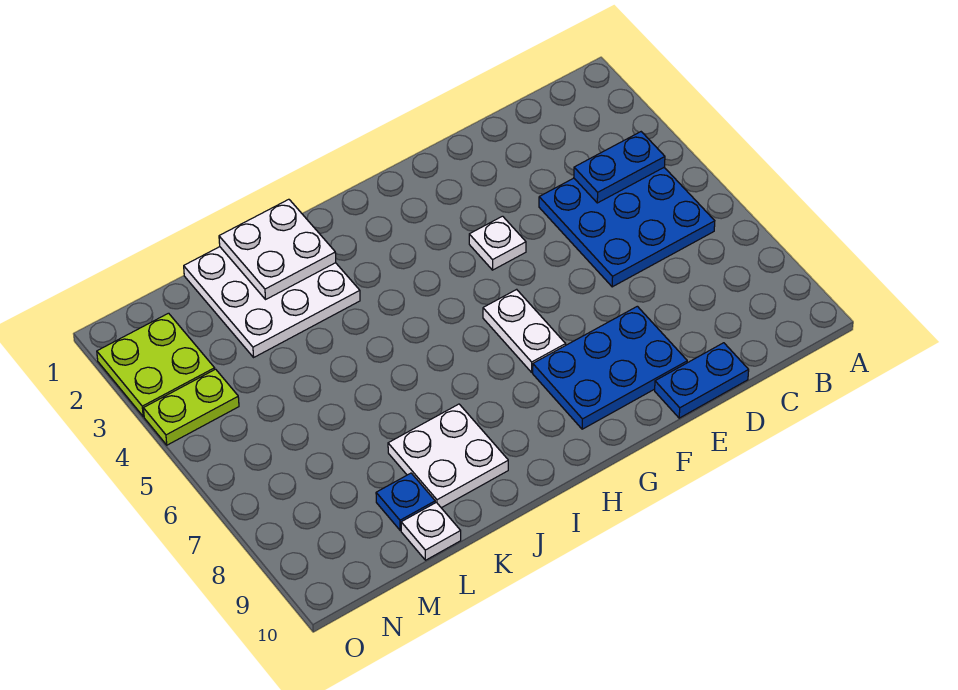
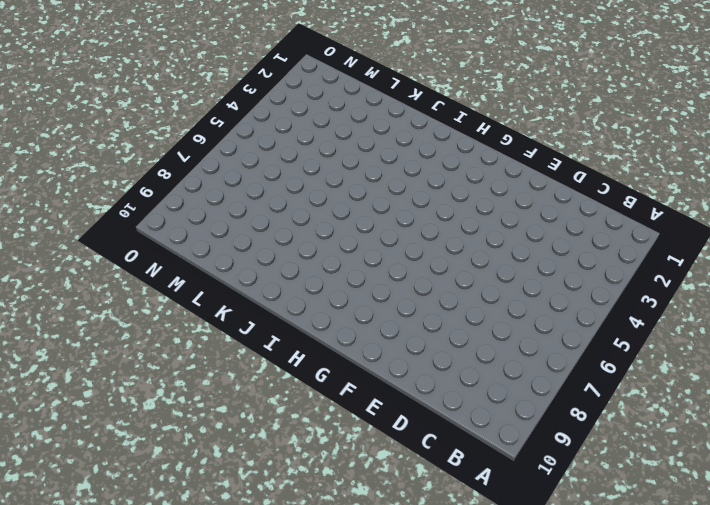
none -> blue plate B4:D6 level 1
none -> blue plate D10:E10 level 1
none -> blue plate E8:G9 level 1

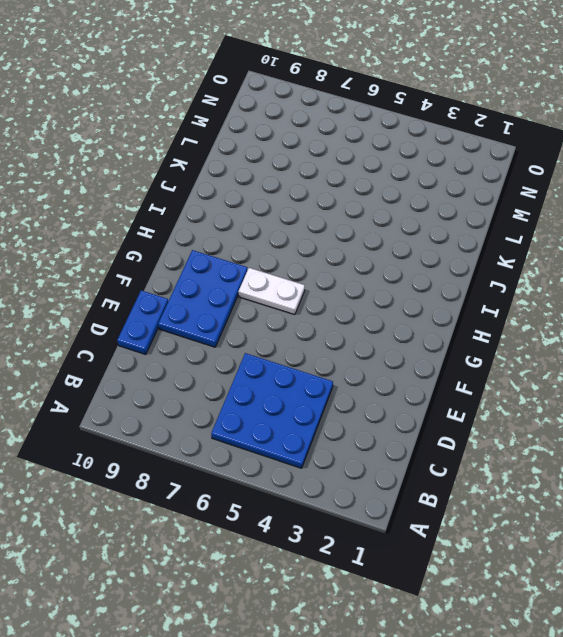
none -> white plate F4 level 1
none -> white plate J1:L3 level 1
none -> white plate J8:K9 level 1

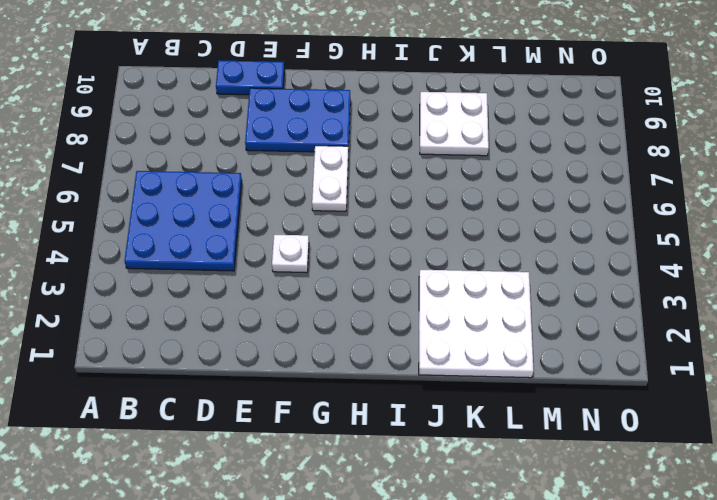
none -> blue plate L9 level 1
none -> white plate L10 level 1
none -> lime plate N2:O3 level 1

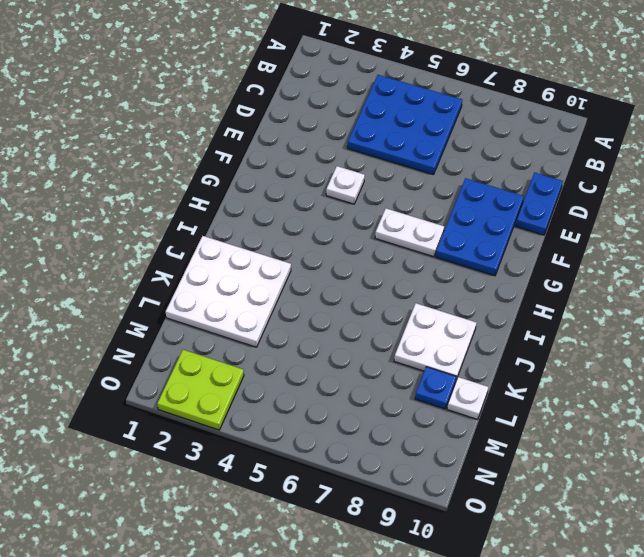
none -> lime plate N4:O4 level 1
none -> blue plate B4:C4 level 2
none -> white plate J1:K2 level 2

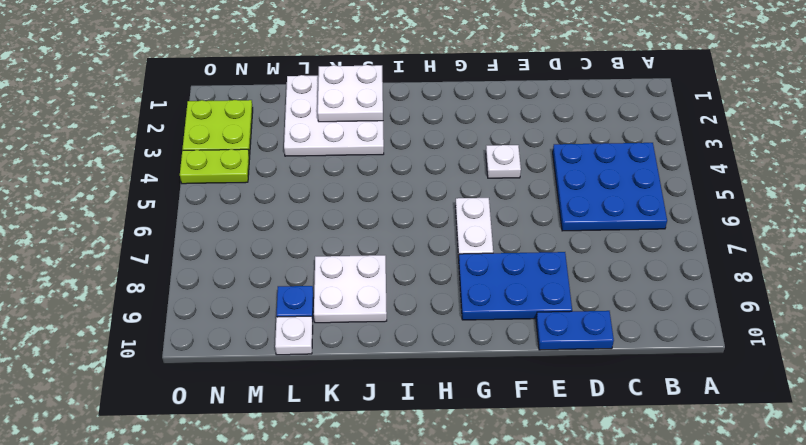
none -> blue plate B4:C4 level 2

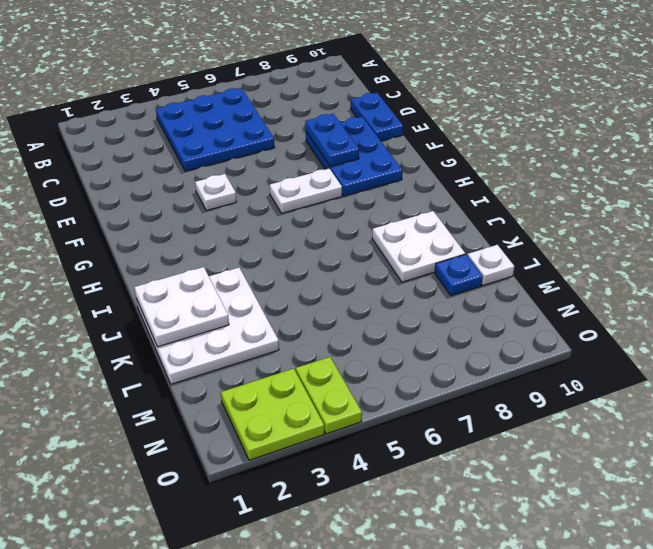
blue plate E8:F8 level 2 -> blue plate B4:C4 level 2

